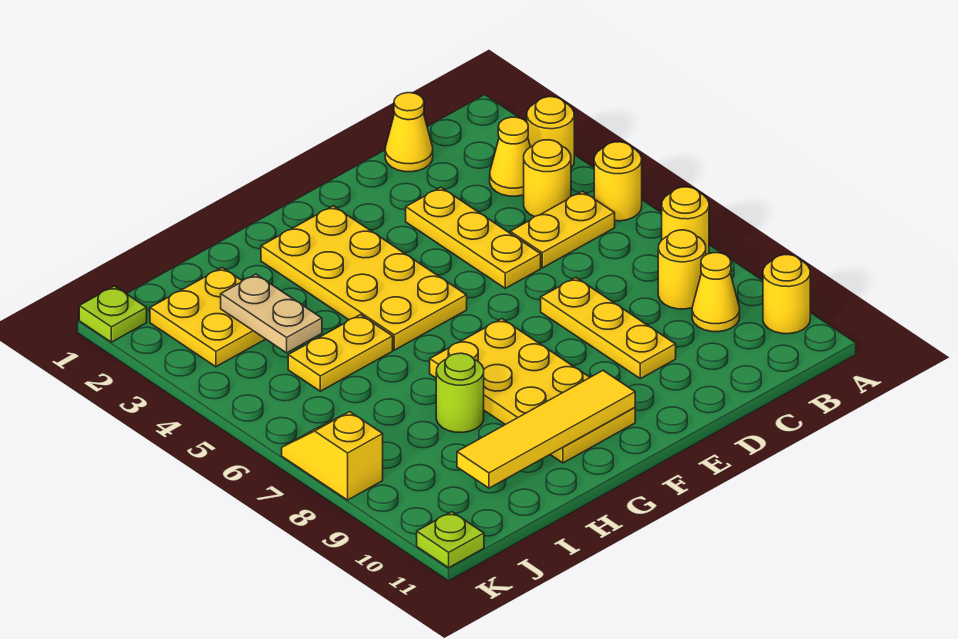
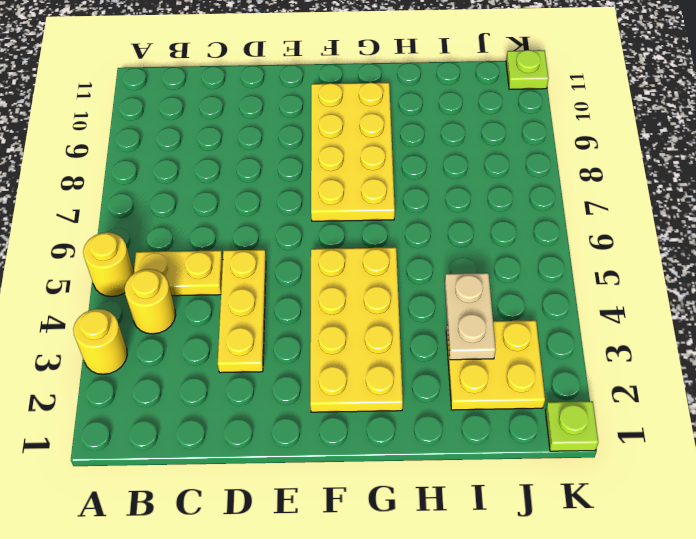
none -> yellow round brick A7 level 1
none -> yellow round brick A10 level 1
none -> yellow cone B3 level 1

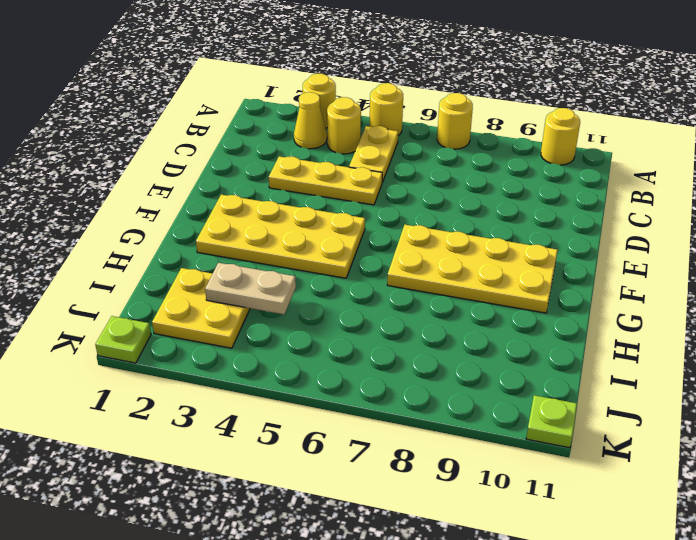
none -> yellow round brick B8 level 1
none -> yellow cone B9 level 1
none -> yellow cone C1 level 1

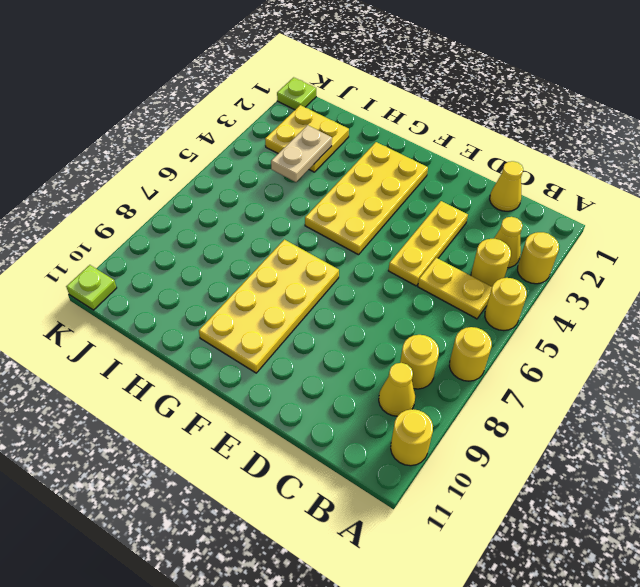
none -> yellow plate D7:D9 level 1
none -> yellow plate H5:I5 level 1
none -> lime round brick H8 level 1

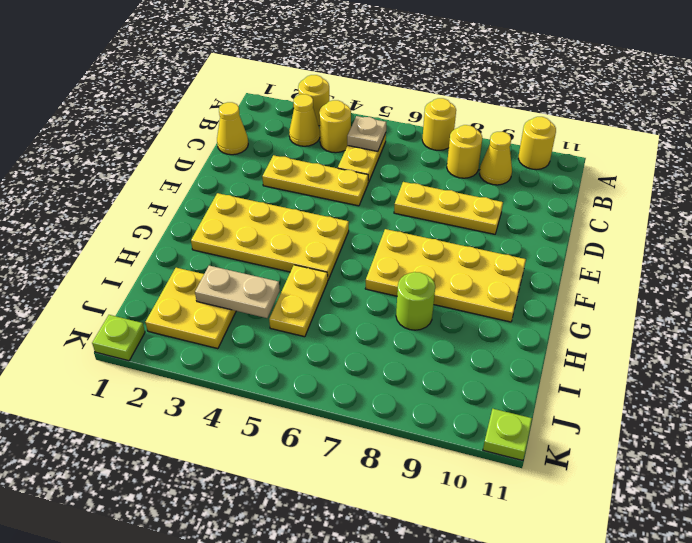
tan plate B5 level 2 -> none
none -> yellow round brick A5 level 1
none -> yellow slope K7:K8 level 1 top 8
none -> yellow tile F10:I10 level 2

